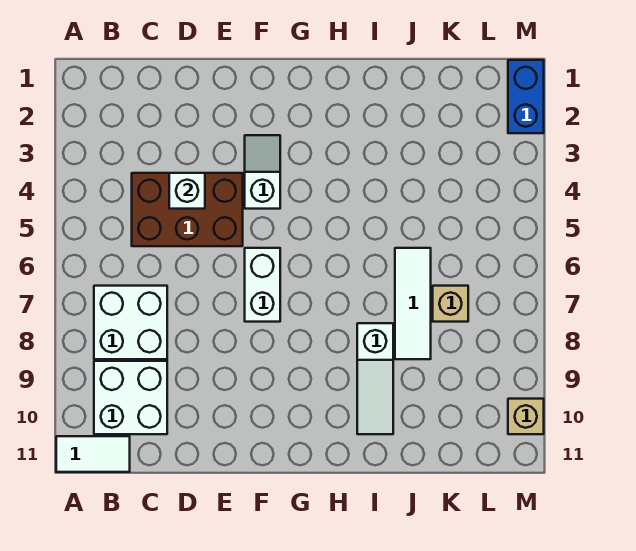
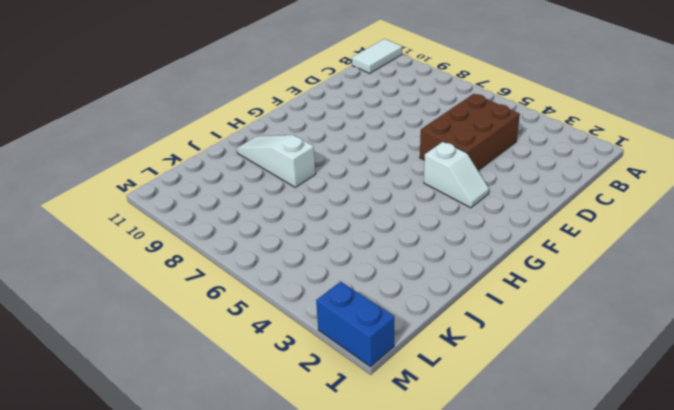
none -> white brick B7:C8 level 1
none -> white brick B9:C10 level 1
none -> white brick F6:F7 level 1

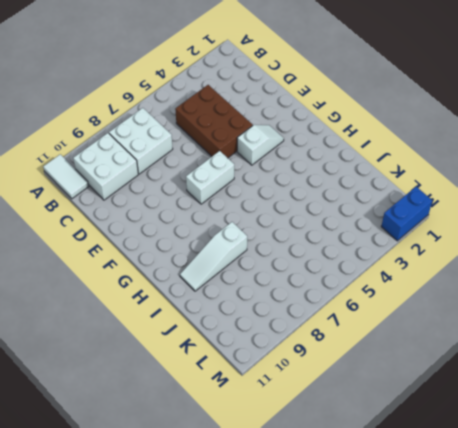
none -> white tile J6:J8 level 1
none -> tan brick K7 level 1
none -> tan brick M10 level 1

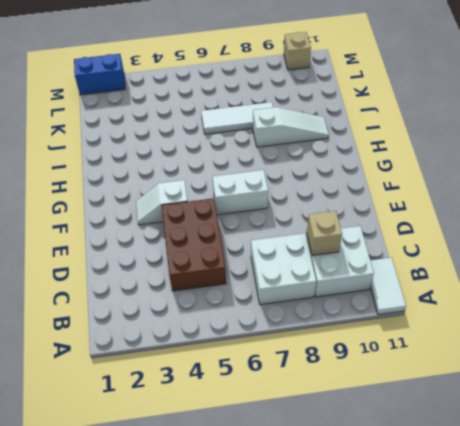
tan brick C9 level 2 -> tan brick K7 level 1
none -> white brick D4 level 2

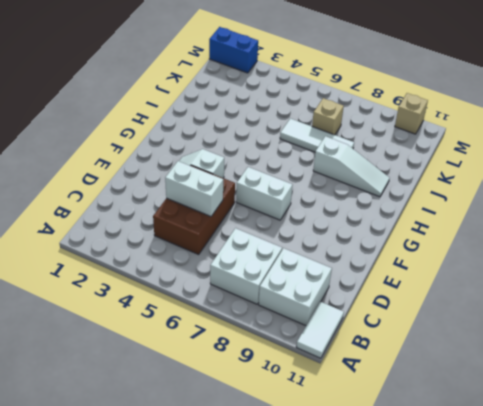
white brick D4:D5 level 2 -> white brick D4 level 2

